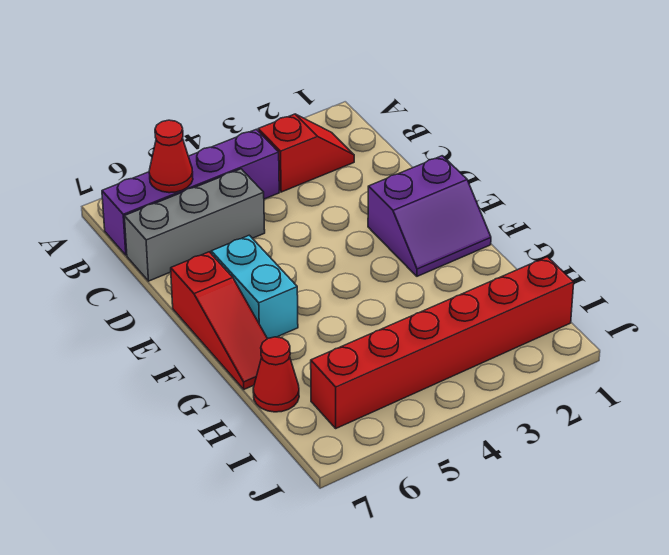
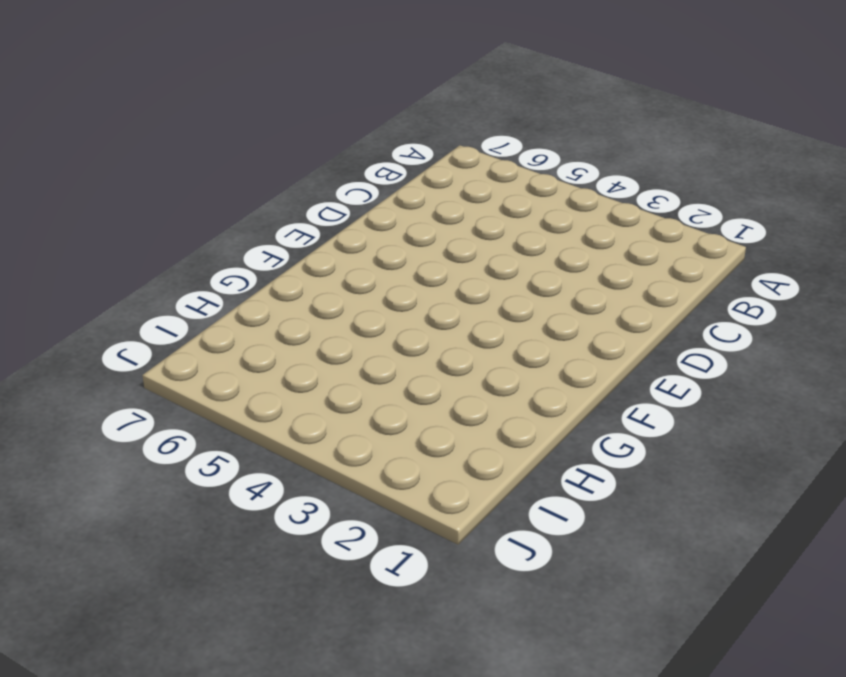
none -> red slope B2:B3 level 1 top 3
none -> purple brick B4:B7 level 1

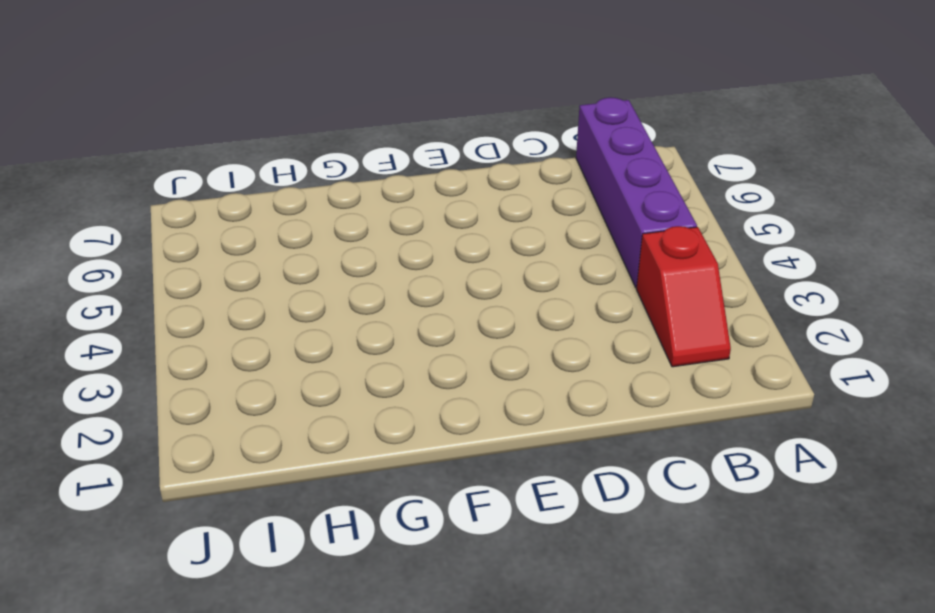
none -> grey brick C5:C7 level 1
none -> purple slope E1:F2 level 1 top E

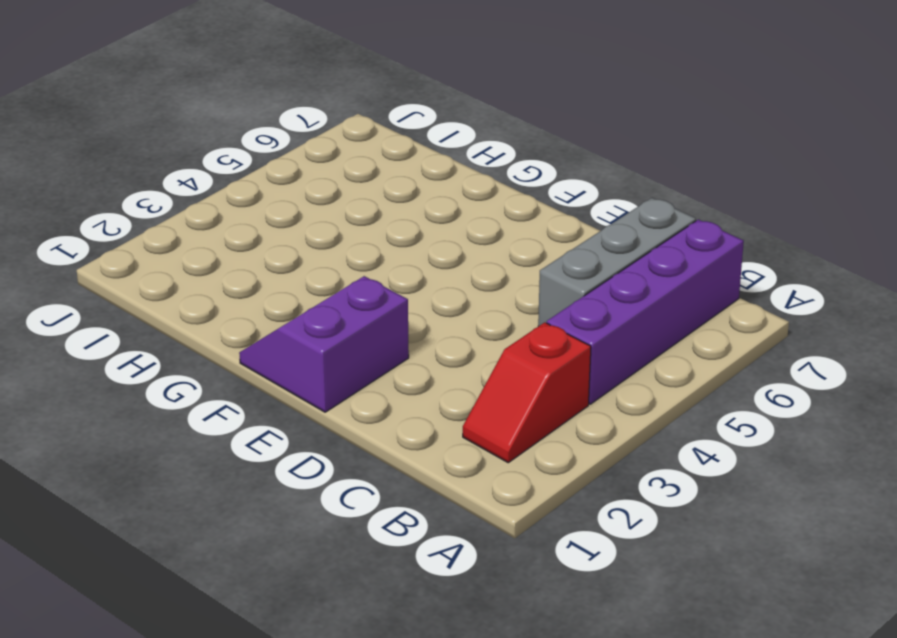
none -> cyan brick E6:F6 level 1
none -> red slope E7:G7 level 1 top E

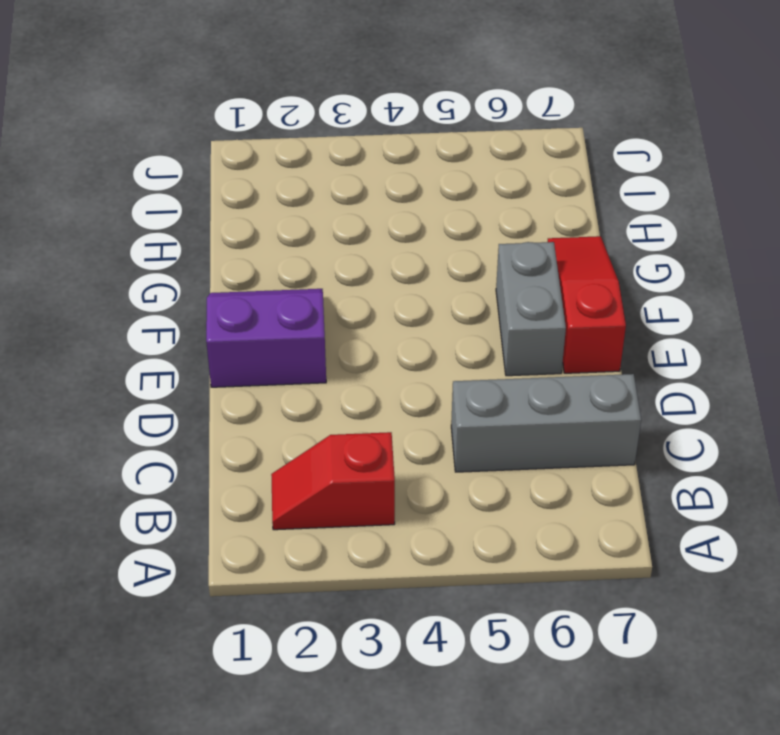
grey brick E6:F6 level 1 -> cyan brick E6:F6 level 1
none -> purple brick B4:B7 level 1
none -> red cone H7 level 1

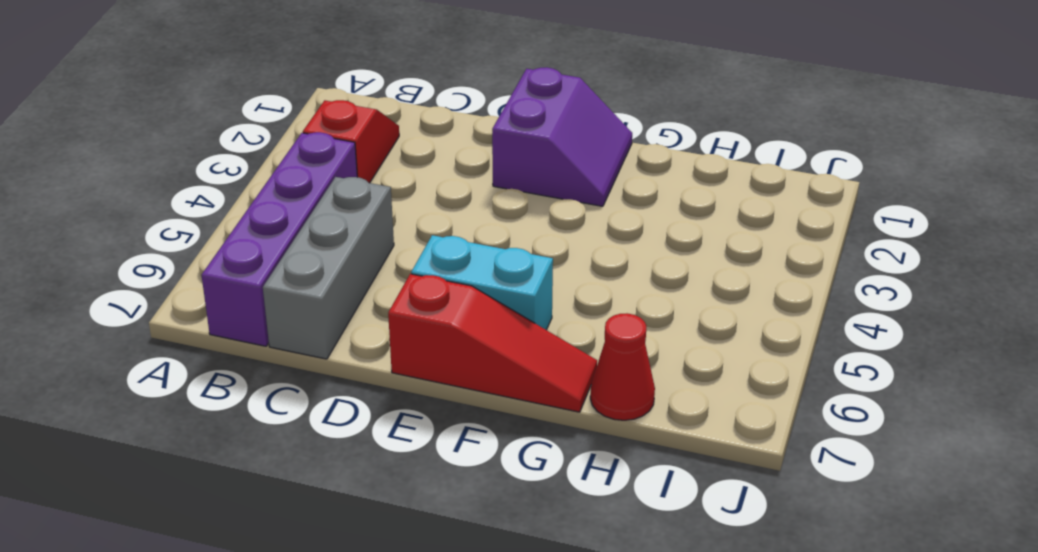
none -> red brick I1:I6 level 1
none -> red cone B6 level 2

